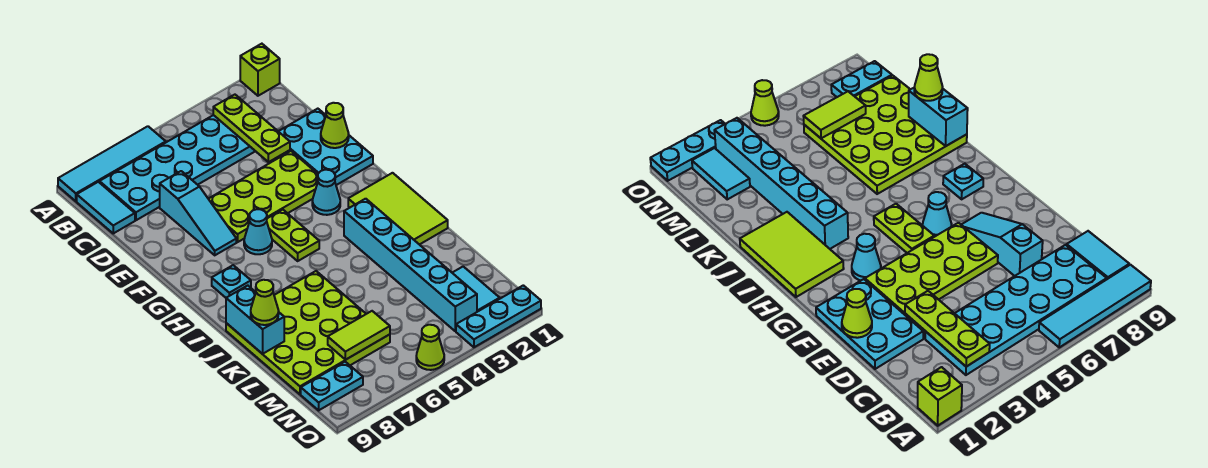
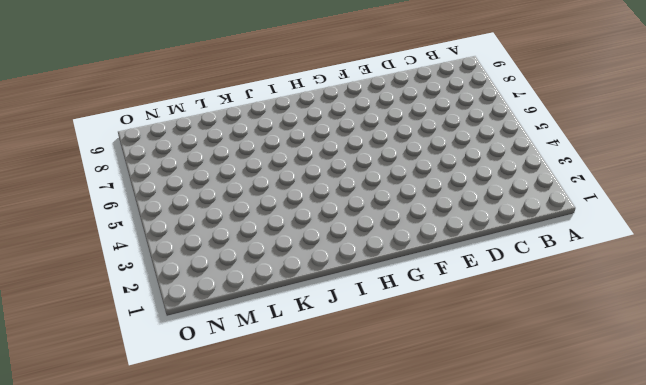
none -> lime brick A1 level 1
none -> cyan tile A6:A9 level 1
none -> cyan plate B3:C8 level 1

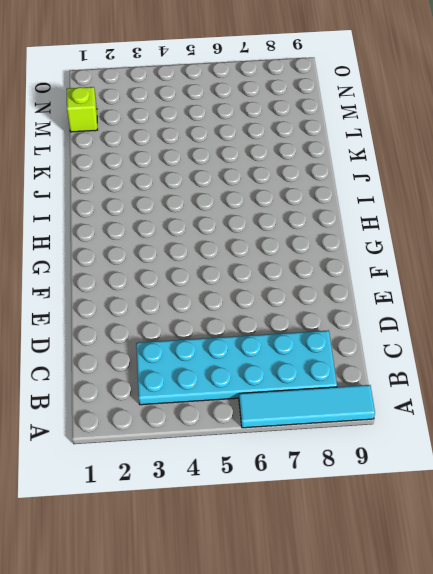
lime brick M1 level 1 -> lime brick A1 level 1
none -> cyan tile B9:C9 level 1
none -> cyan plate D1:F2 level 1
none -> cyan slope D7:F7 level 1 top D

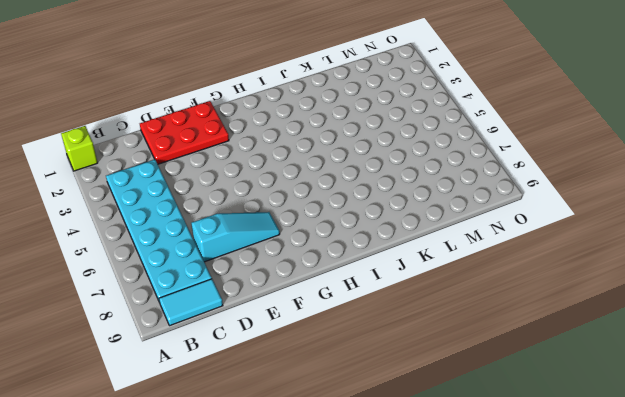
red plate D1:F2 level 1 -> cyan plate D1:F2 level 1
none -> cyan tile A6:A9 level 1
none -> lime plate E3:F6 level 1
none -> cyan cone G3 level 1

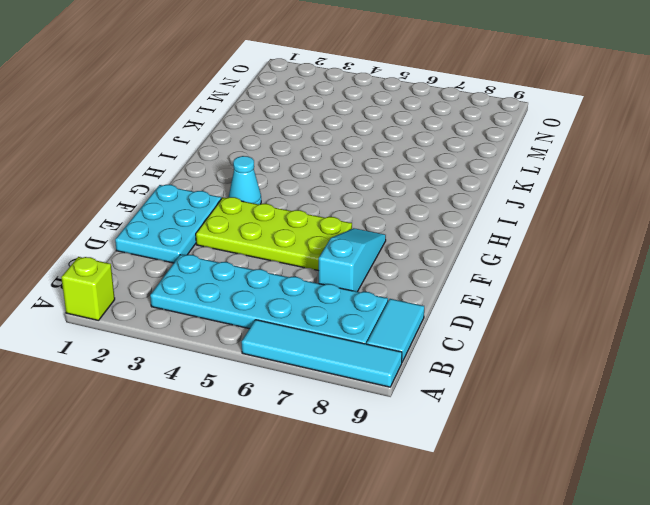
none -> lime plate G5:H5 level 1
none -> cyan cone G6 level 1
none -> lime tile H1:J2 level 1

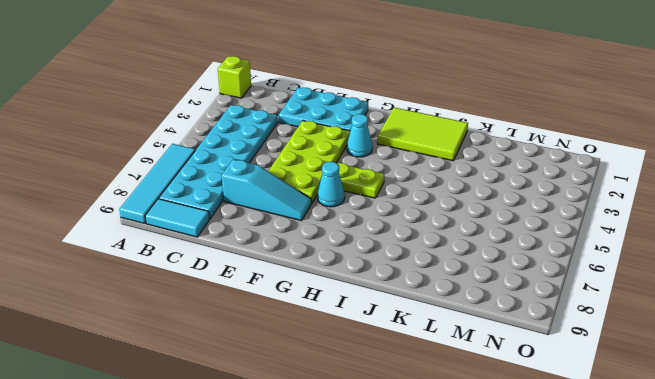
none -> cyan plate H8 level 1
none -> cyan brick I3:N3 level 1
none -> lime plate J6:M9 level 1

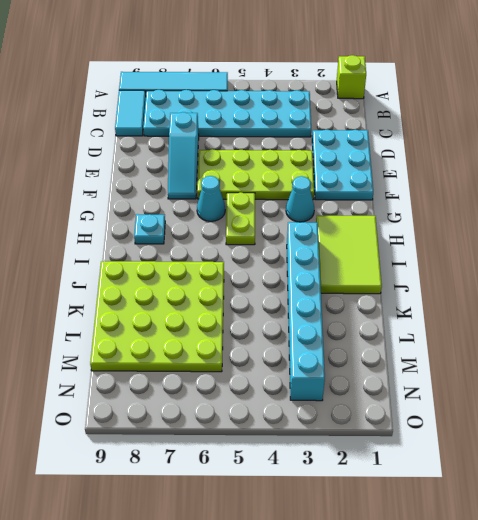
none -> cyan tile M2:N2 level 1
none -> cyan plate N8:N9 level 1
none -> cyan plate O1:O3 level 1

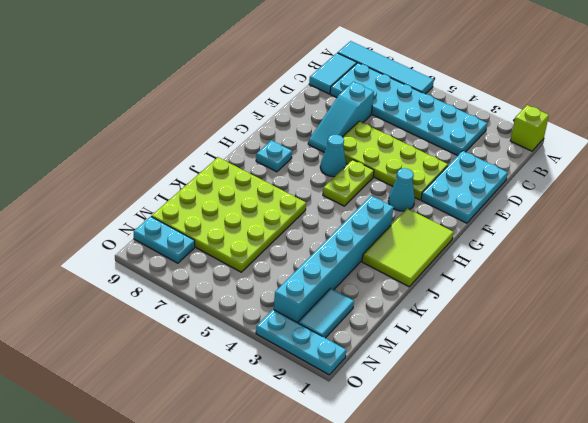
none -> lime cone O5 level 1
none -> lime plate B3:D3 level 2
none -> lime cone E1 level 2

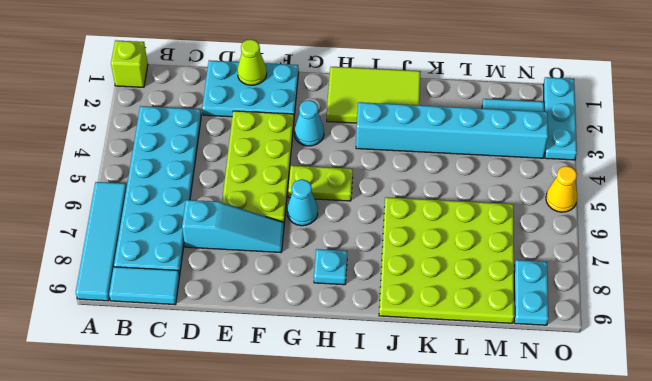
yellow cone O5 level 1 -> lime cone O5 level 1
none -> lime plate B3:D3 level 2
none -> cyan brick J9:K9 level 2
none -> lime tile M6:M7 level 2

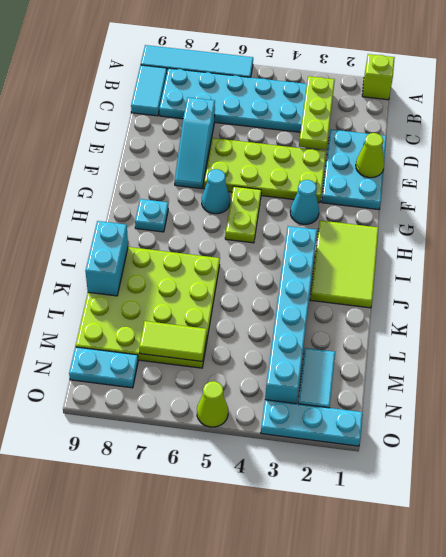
none -> lime cone K9 level 3

